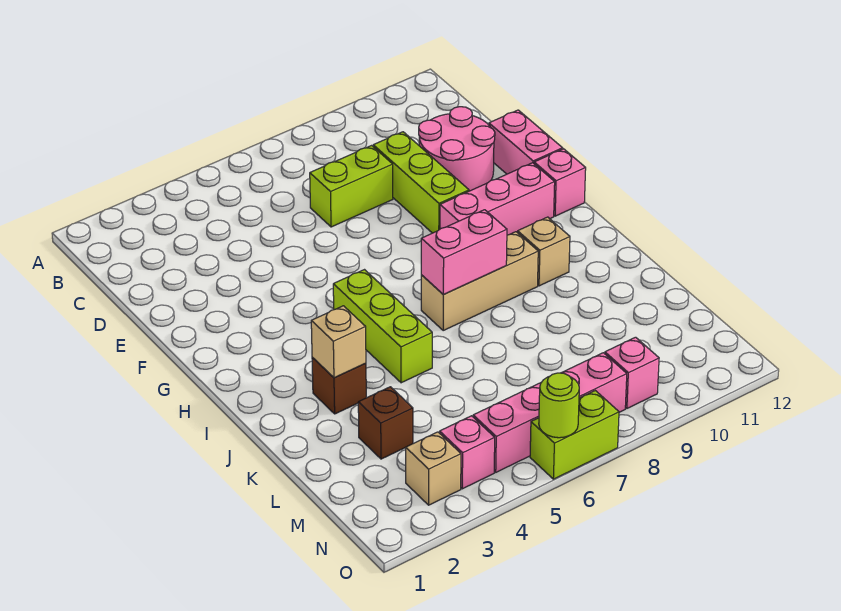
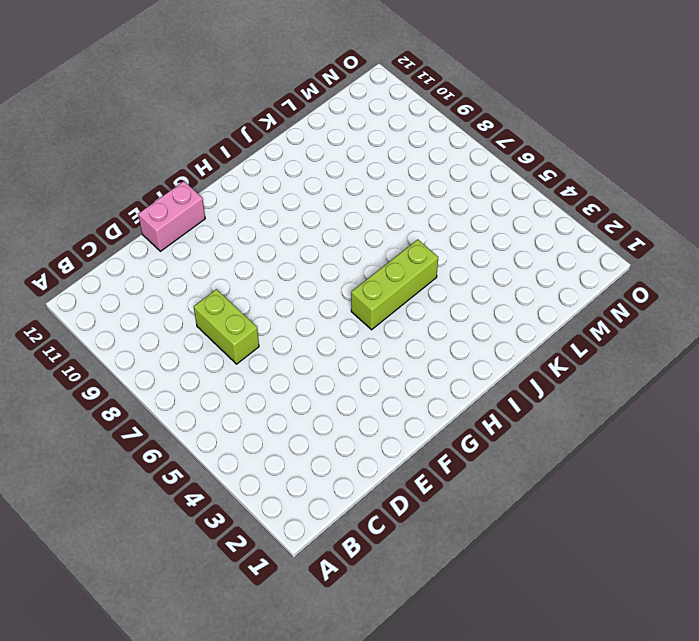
none -> lime brick D9:F9 level 1
none -> pink round brick D10:E11 level 1
none -> pink brick G9:G11 level 1

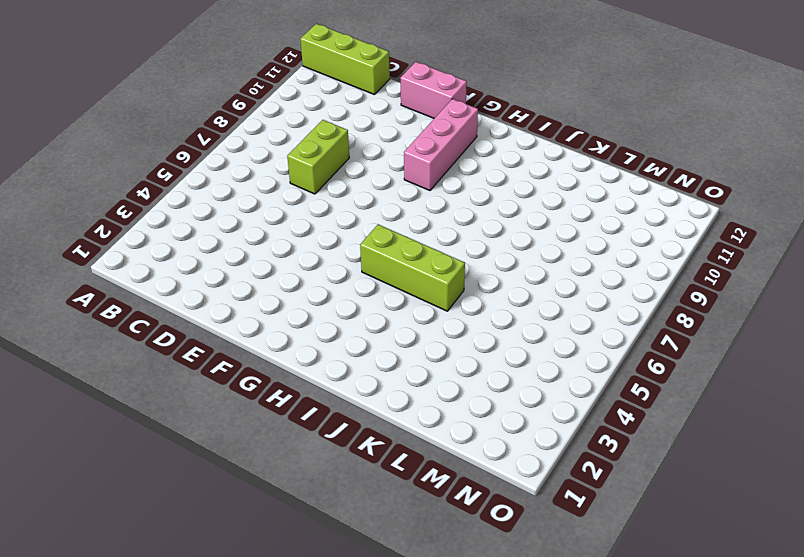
lime brick A12:C12 level 1 -> lime brick D9:F9 level 1
none -> pink round brick D10:E11 level 1
none -> pink brick G12 level 1
none -> tan brick I7:I9 level 1

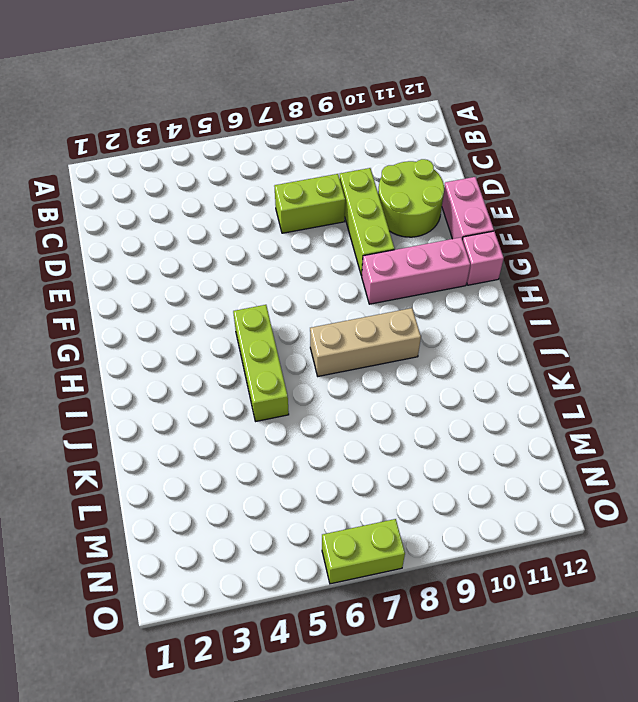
lime round brick D10:E11 level 1 -> pink round brick D10:E11 level 1
none -> tan brick I10 level 1
none -> brown brick J3 level 1
none -> brown brick L3 level 1

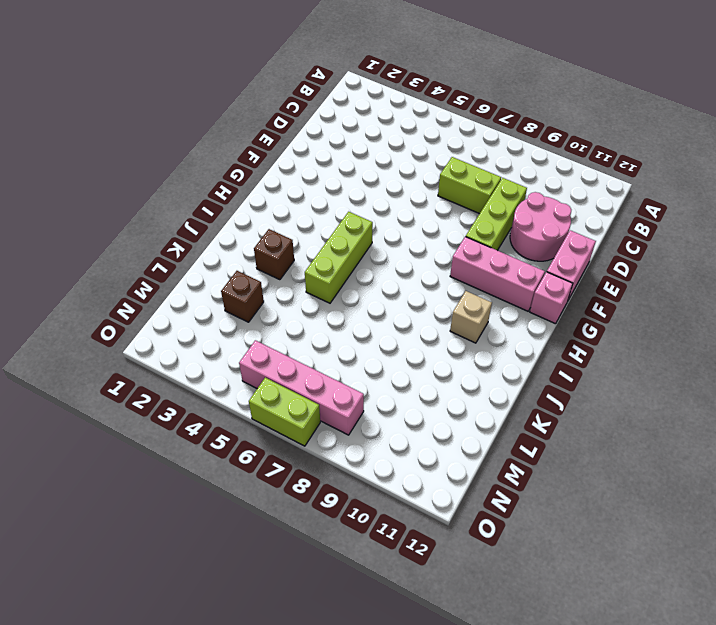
none -> tan brick I7:I9 level 1
none -> tan brick N3 level 1
none -> pink brick N4 level 1

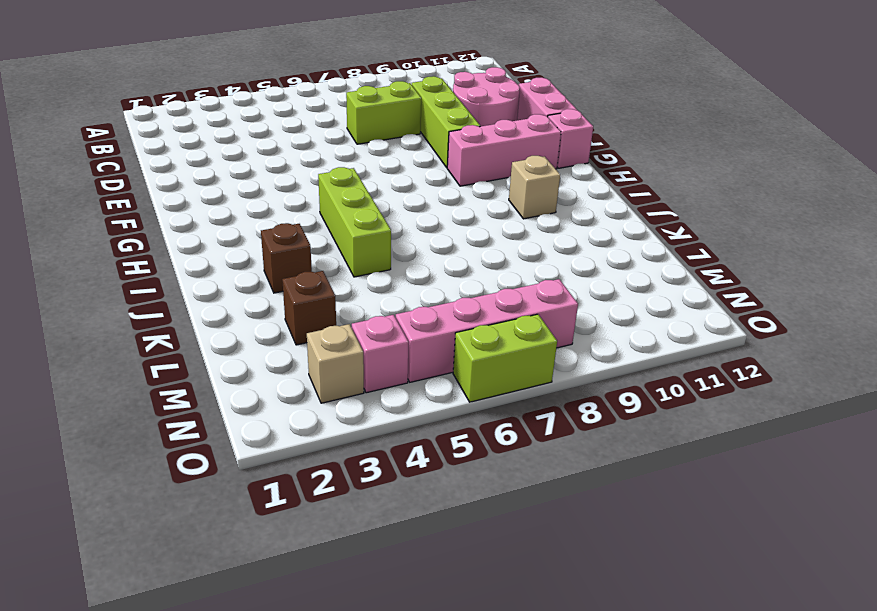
none -> tan brick I7:I9 level 1
none -> pink brick N9 level 1
none -> pink brick I7:I8 level 2

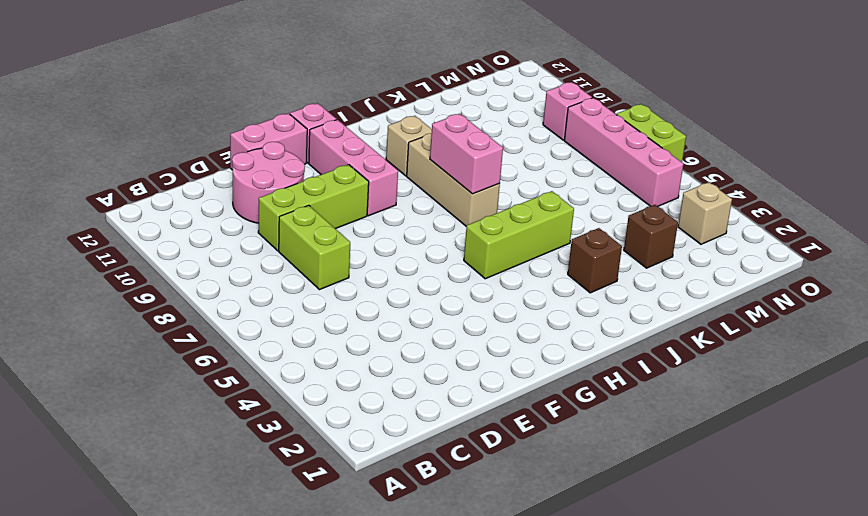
none -> pink brick N4 level 1
none -> tan brick J3 level 2
none -> lime round brick O6 level 2

